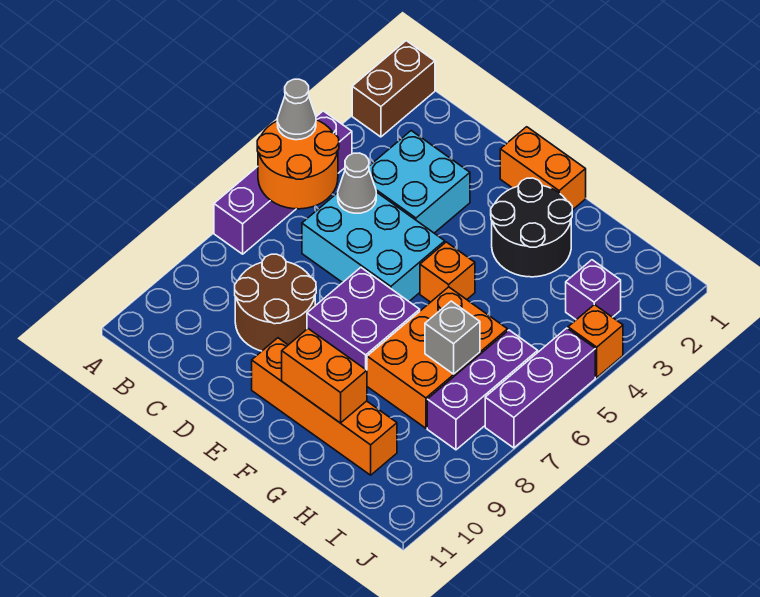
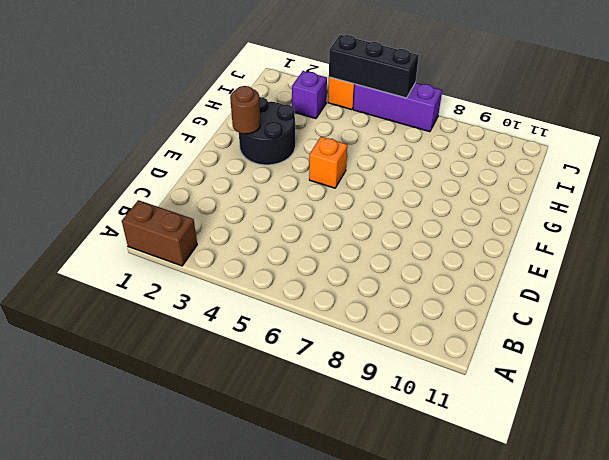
brown round brick F2 level 2 -> none
black brick J4:J6 level 2 -> none
none -> purple brick A4:A7 level 1
none -> cyan brick C3:D4 level 1
none -> cyan brick C5:E6 level 1

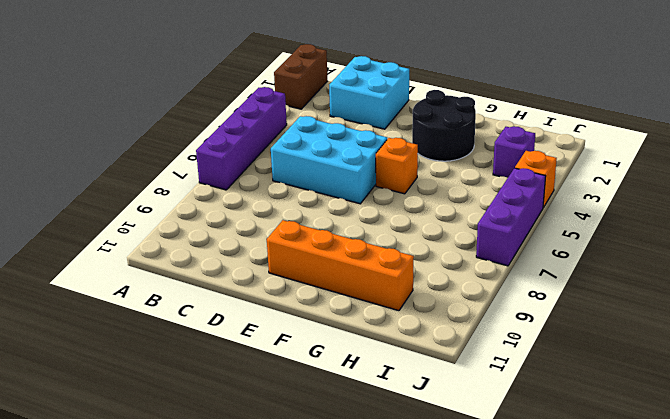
cyan brick C1:D2 level 1 -> cyan brick C3:D4 level 1
none -> brown round brick C8:D9 level 1
none -> orange brick E1:F1 level 1
none -> purple brick E7:F8 level 1

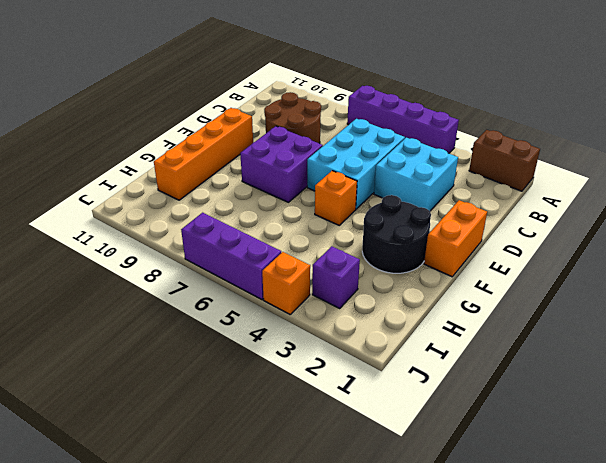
none -> orange brick G6:H8 level 1
none -> purple brick I6:I8 level 1
none -> orange round brick A5:B6 level 2

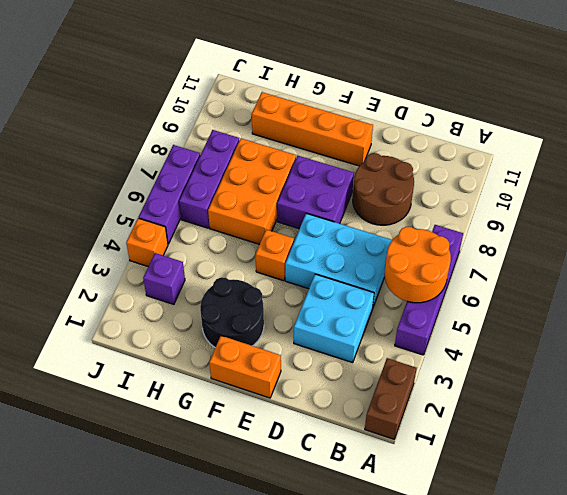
none -> grey cone C5 level 2
none -> orange brick F10:G10 level 2
none -> grey brick H7 level 2

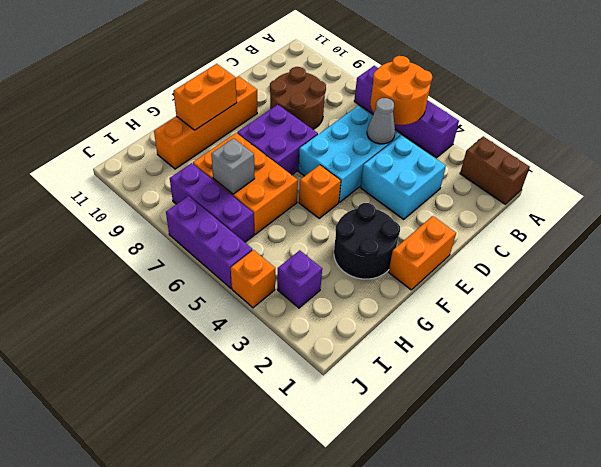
none -> grey cone A5 level 3

